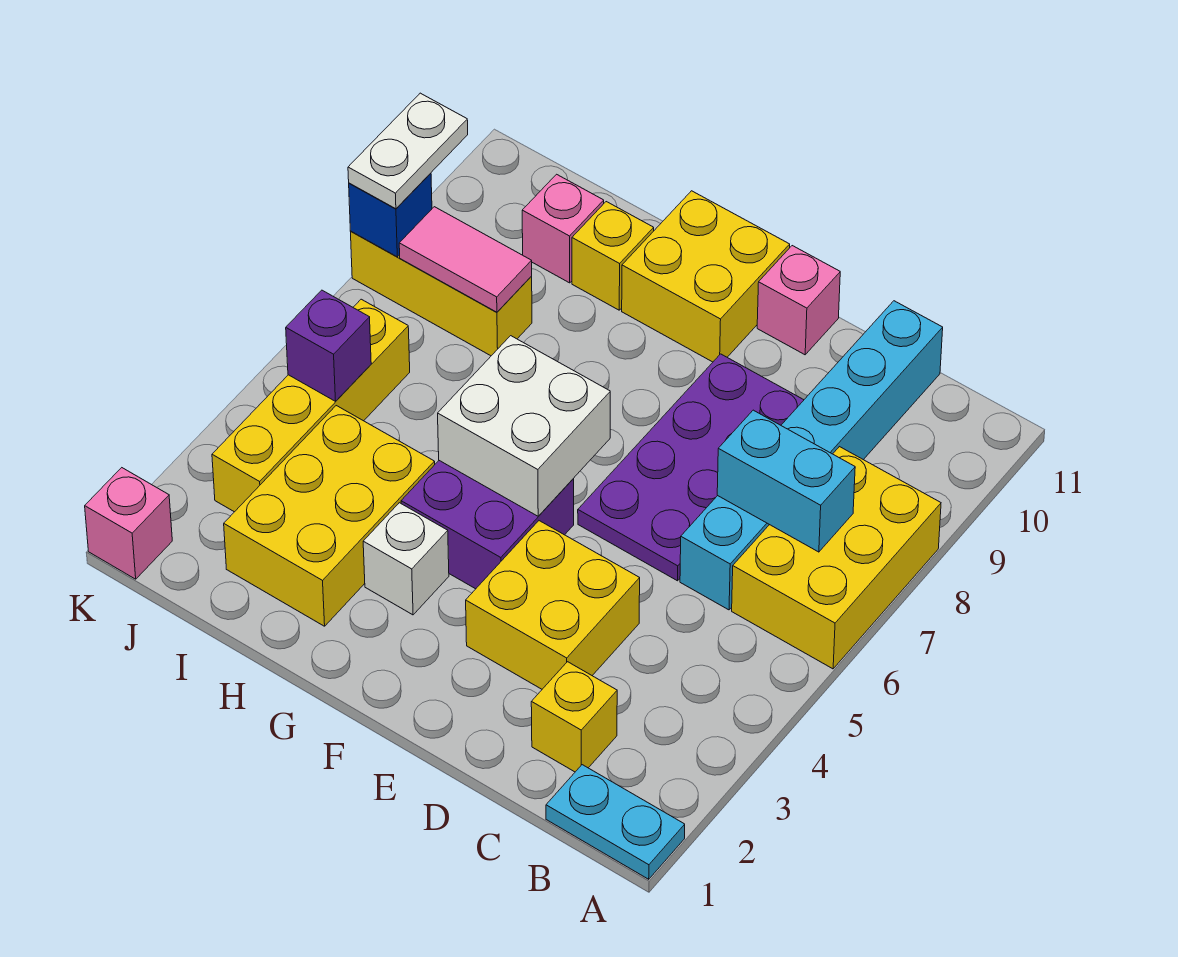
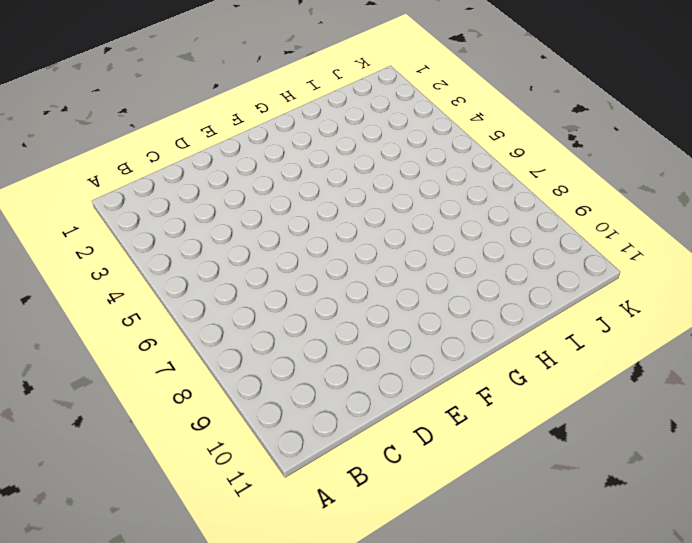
none -> cyan plate A1:B1 level 1
none -> yellow brick A6:B8 level 1
none -> yellow brick C2 level 1

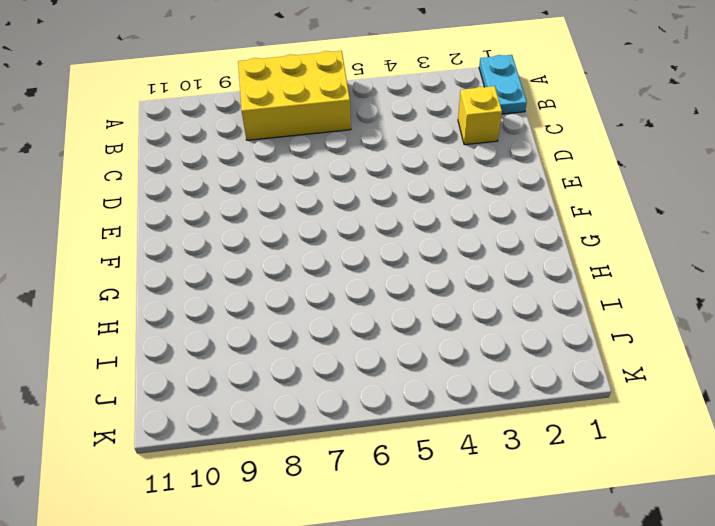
none -> cyan brick C6:C11 level 1
none -> yellow brick D3:E4 level 1
none -> purple plate D6:E9 level 1

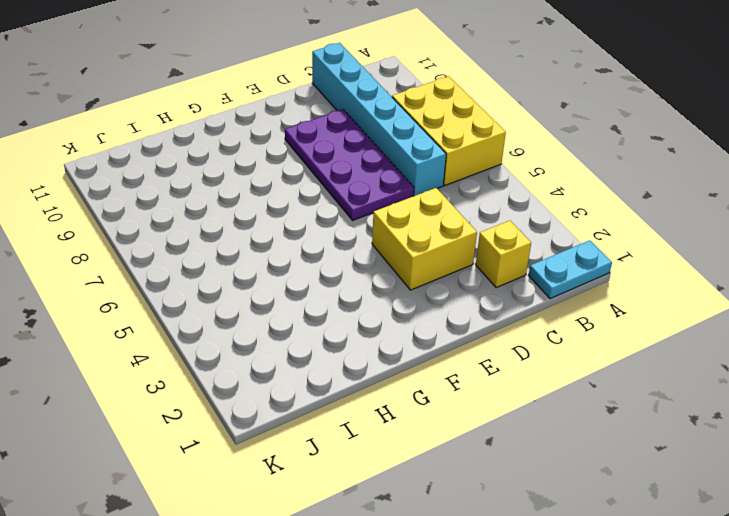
none -> pink brick E11 level 1
none -> purple brick F4:G5 level 1
none -> yellow brick F10:G11 level 1

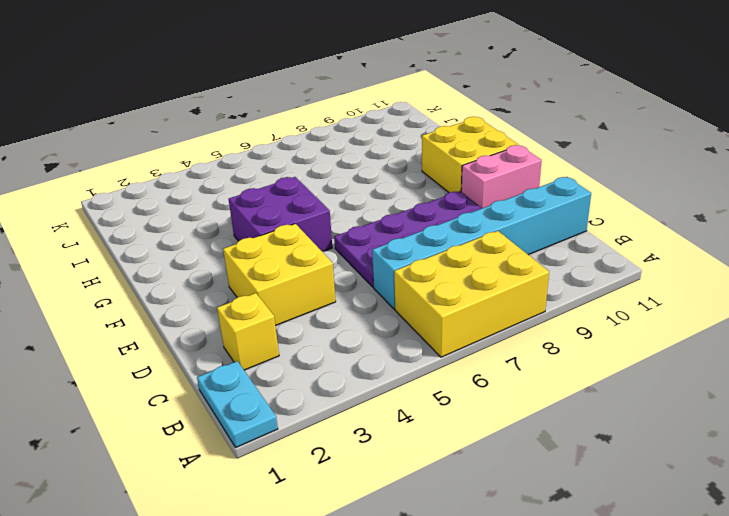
pink brick E10:E11 level 1 -> pink brick E11 level 1
none -> white brick G3 level 1
none -> yellow brick H2:I4 level 1
none -> yellow brick H10 level 1

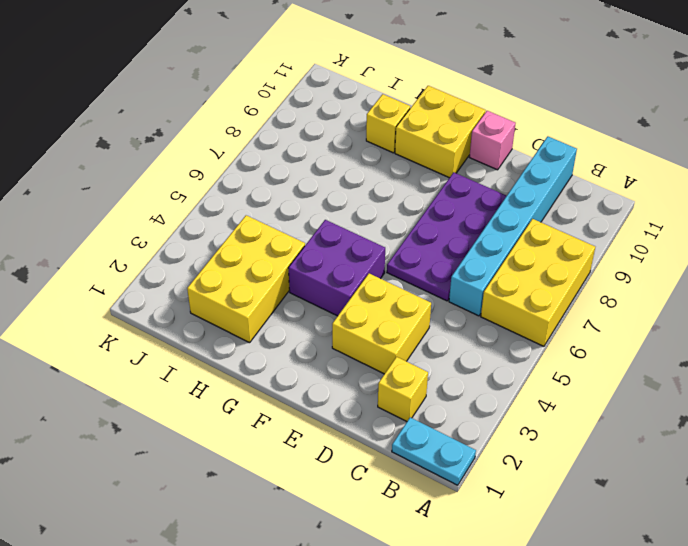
none -> white brick G3 level 1
none -> yellow brick I8:K8 level 1
none -> pink brick I10 level 1

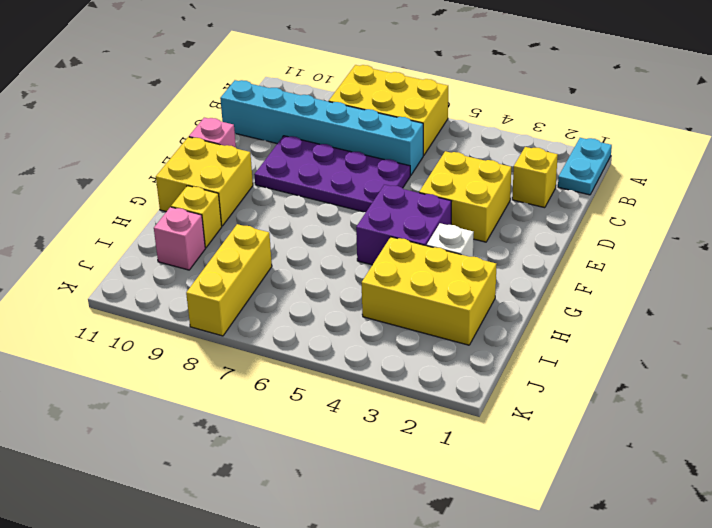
none -> yellow brick J3:J6 level 1
none -> pink brick K1 level 1
none -> cyan brick B7:C7 level 2

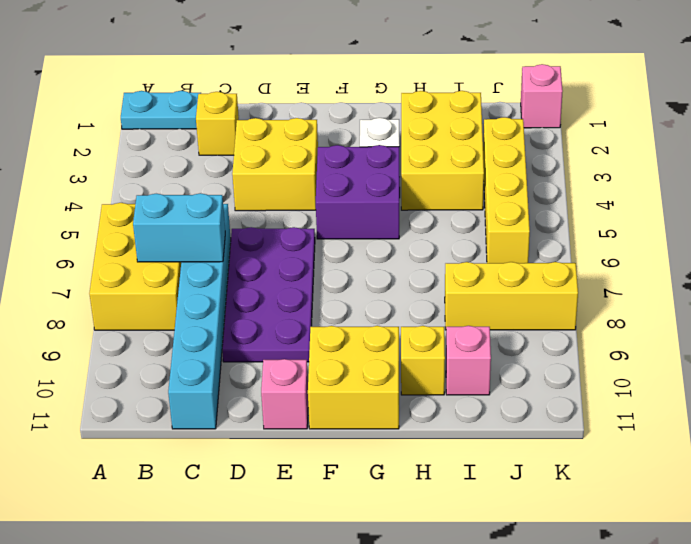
none -> white brick F5:G6 level 2
none -> pink tile I8:J8 level 2
none -> purple brick J5 level 2

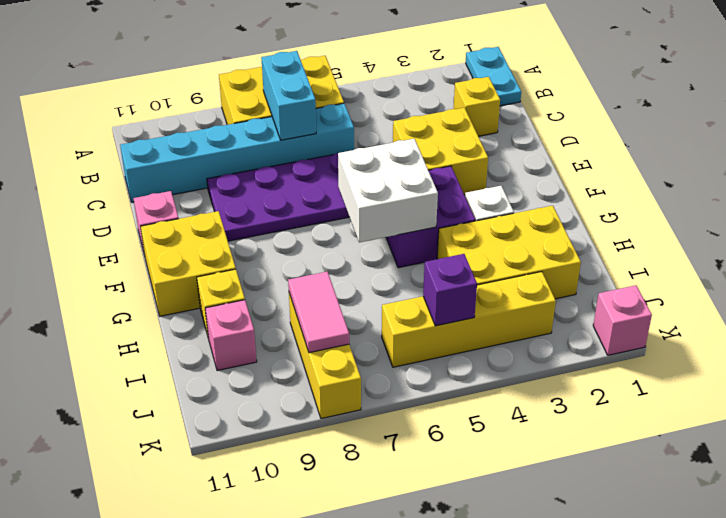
none -> blue brick K8 level 2
none -> white plate K8:K9 level 3

